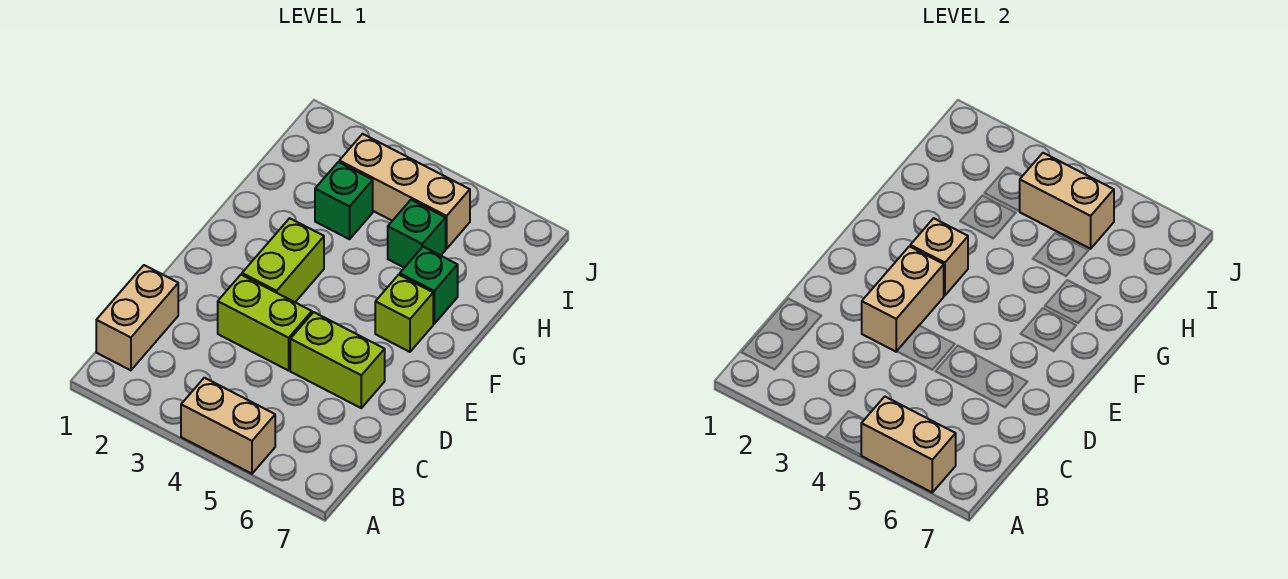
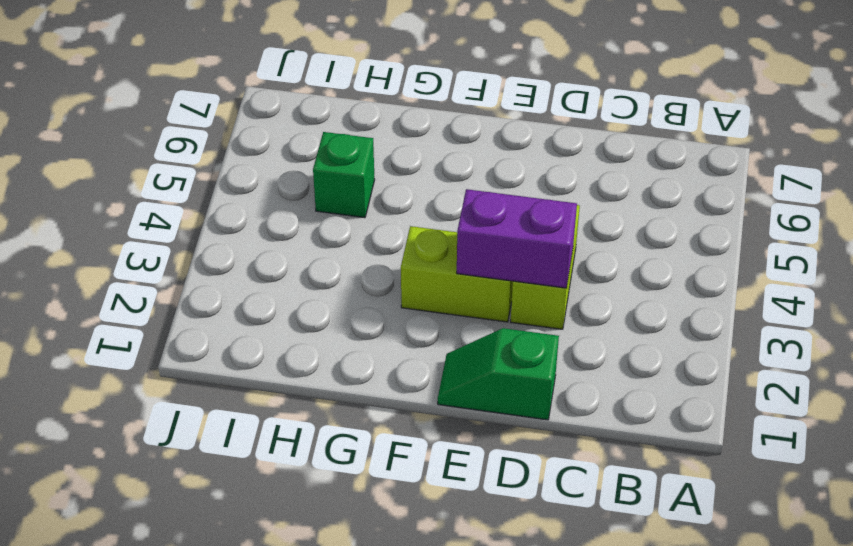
green slope D1:E1 level 1 top D -> none
purple brick D3:E3 level 2 -> tan brick D3:E3 level 2
none -> tan brick A4:A5 level 1
none -> tan brick B1:C1 level 1
none -> lime brick D5:D6 level 1

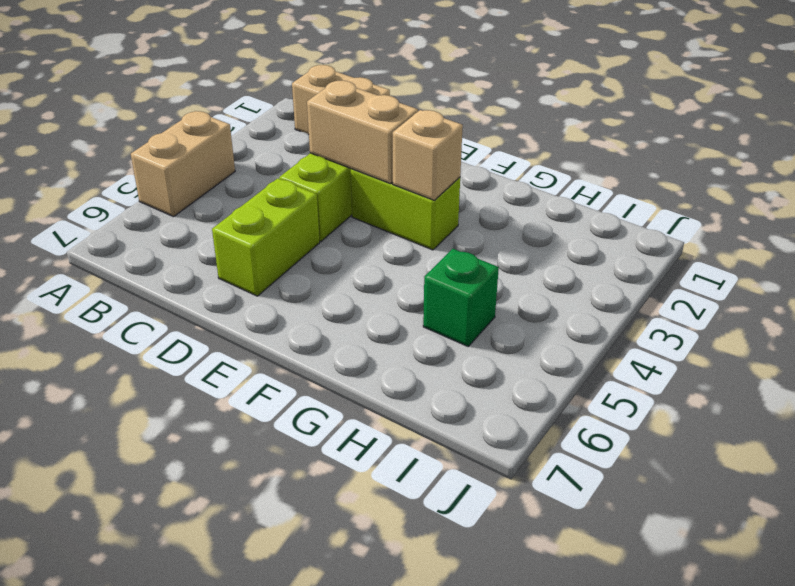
none -> lime brick F6 level 1
none -> green brick G6 level 1
none -> green brick H3 level 1

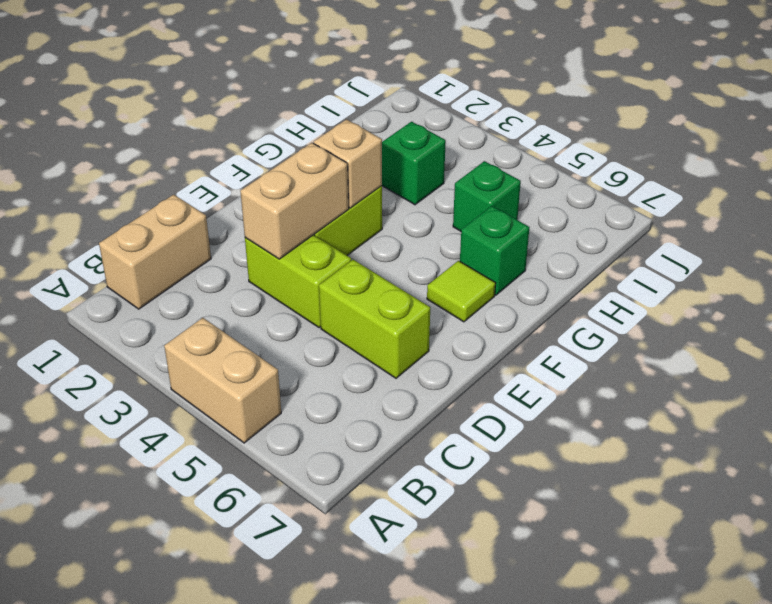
lime tile F6 level 1 -> lime brick F6 level 1
none -> tan brick I3:I5 level 1
none -> tan brick A5:A6 level 2
none -> tan brick I4:I5 level 2

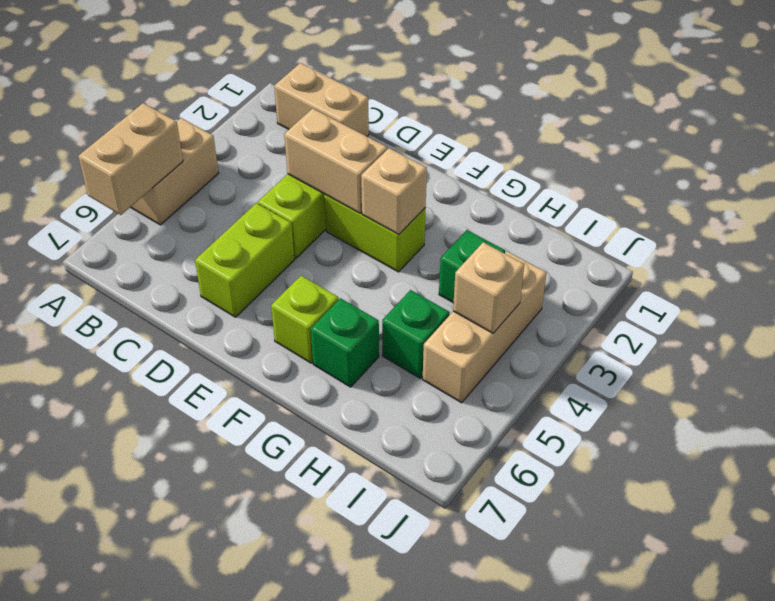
tan brick I4 level 2 -> tan brick I4:I5 level 2

